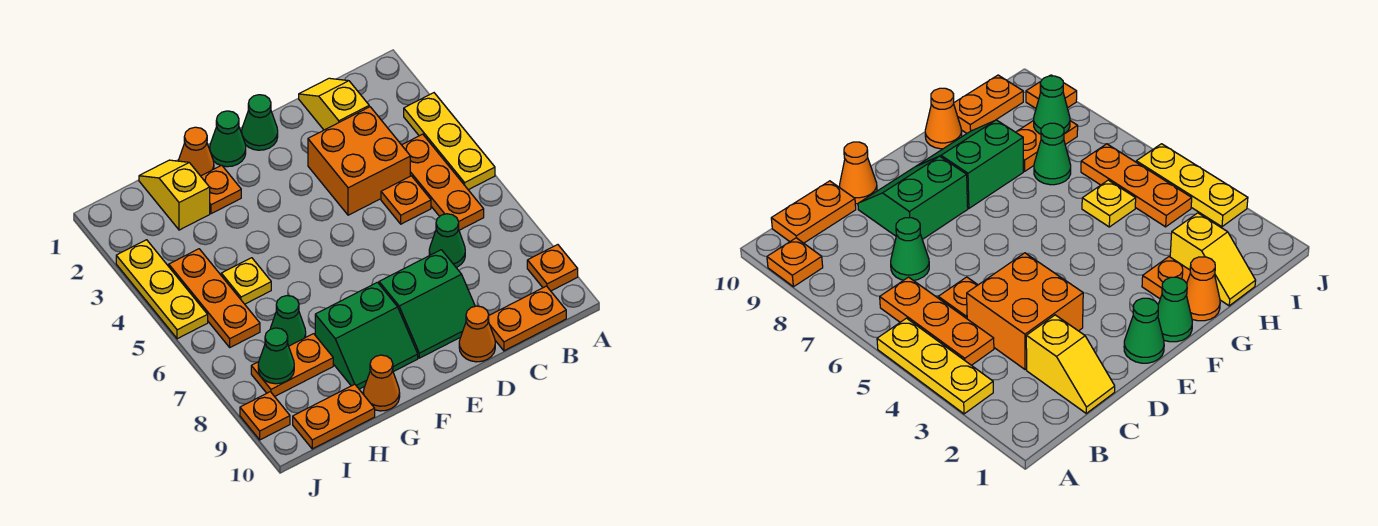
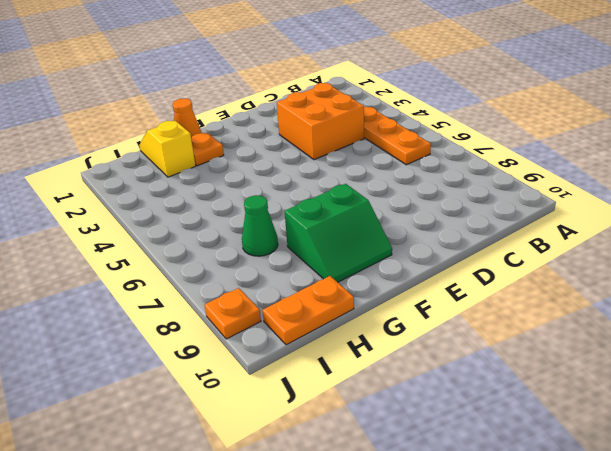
none -> yellow plate A3:A5 level 1
none -> orange plate A9 level 1
none -> orange plate B10:C10 level 1

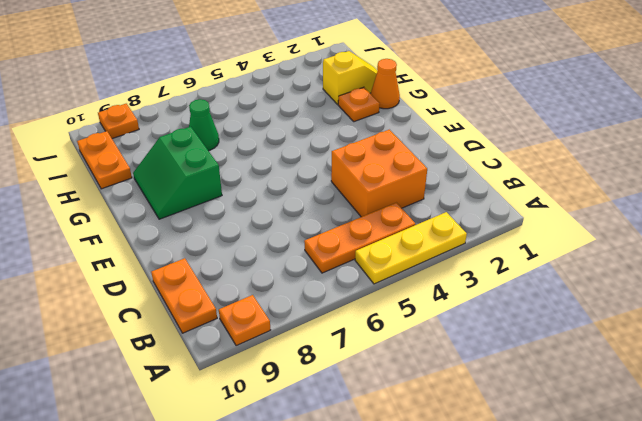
none -> yellow slope C1:C2 level 1 top 2
none -> orange plate C5 level 1
none -> green cone C7 level 1

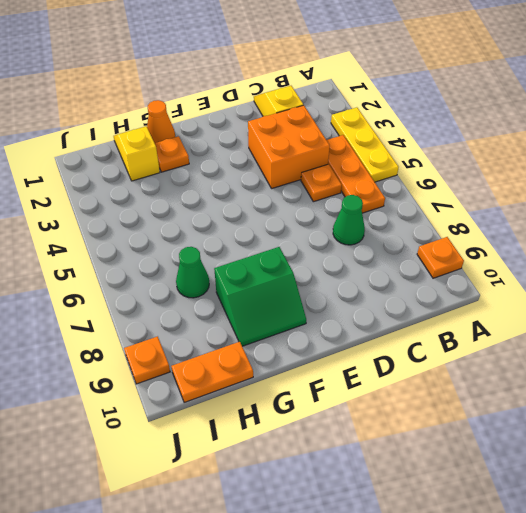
none -> orange plate B10:C10 level 1
none -> green slope D8:E9 level 1 top 8
none -> orange cone D10 level 1

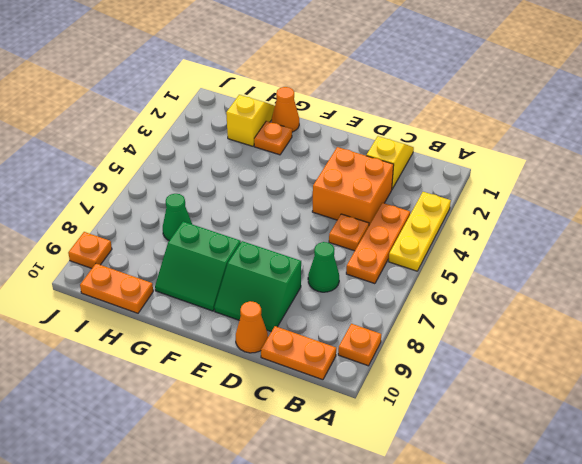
none -> green cone E1 level 1
none -> green cone F1 level 1
none -> orange cone G10 level 1

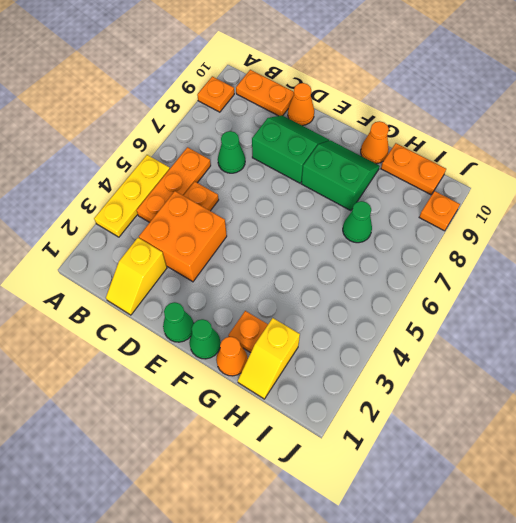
none -> yellow plate H5 level 1
none -> orange plate H8:I8 level 1
none -> orange plate I4:I6 level 1

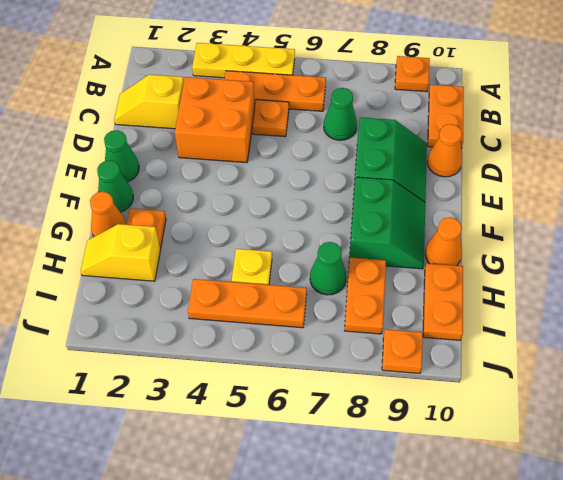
none -> yellow plate J3:J5 level 1
none -> green cone I8 level 2

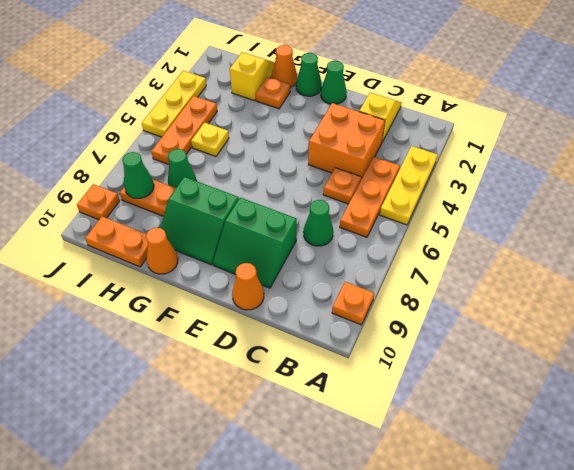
none -> orange plate B10:C10 level 1

